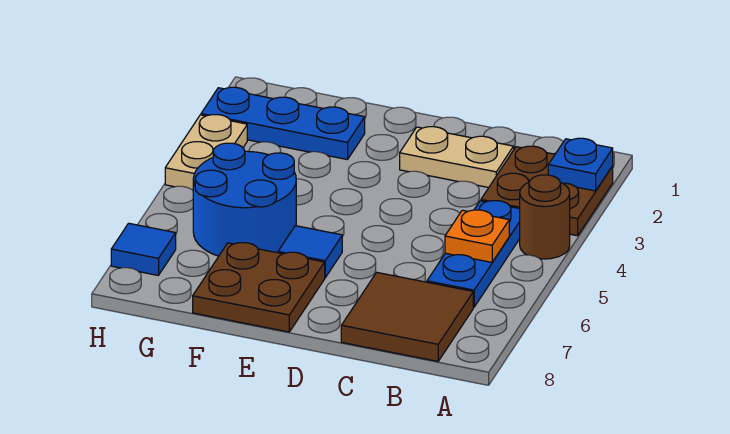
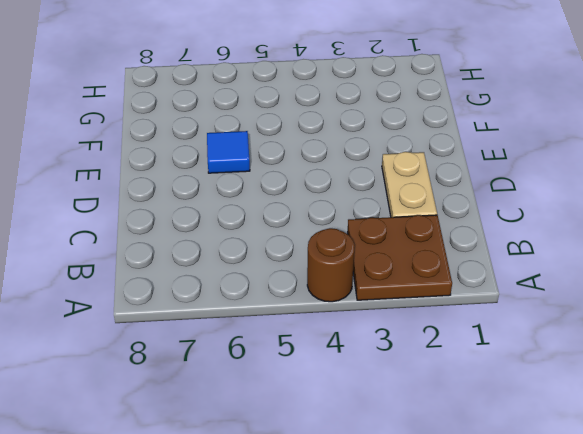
none -> blue plate B4:B6 level 1
none -> brown tile B7:C8 level 1
none -> brown plate E7:F8 level 1

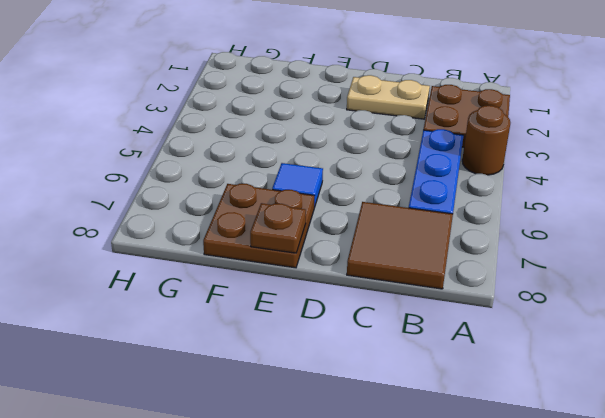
brown plate E8 level 2 -> none
none -> blue plate F2:H2 level 1
none -> blue round brick F5:G6 level 1
none -> tan plate H3:H4 level 1

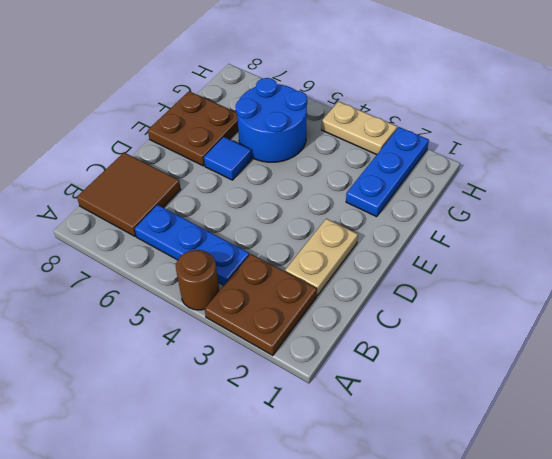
none -> blue tile H7 level 1
none -> blue plate A2 level 2
none -> orange plate B5 level 2

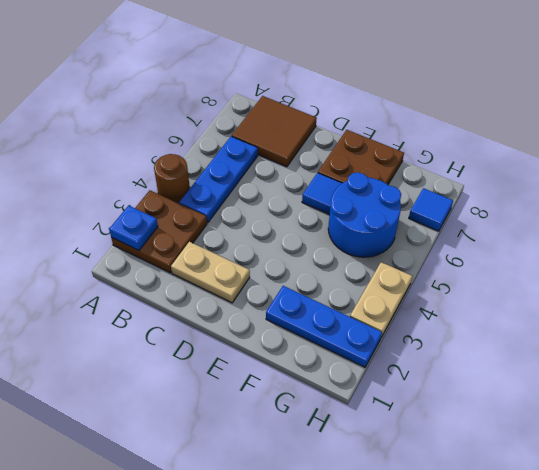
none -> orange plate B5 level 2

